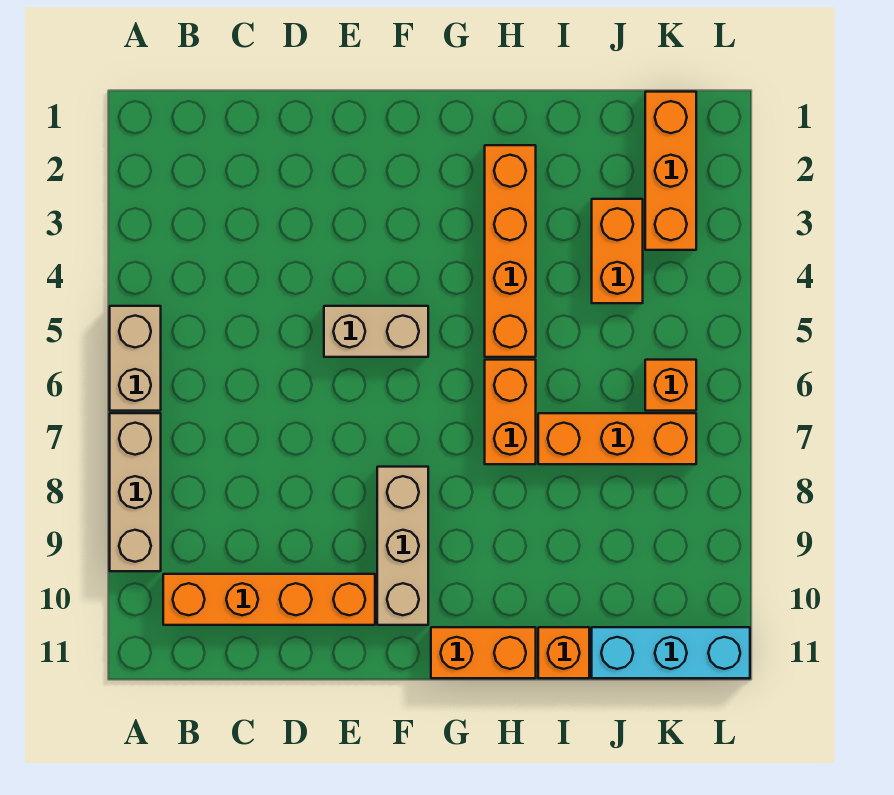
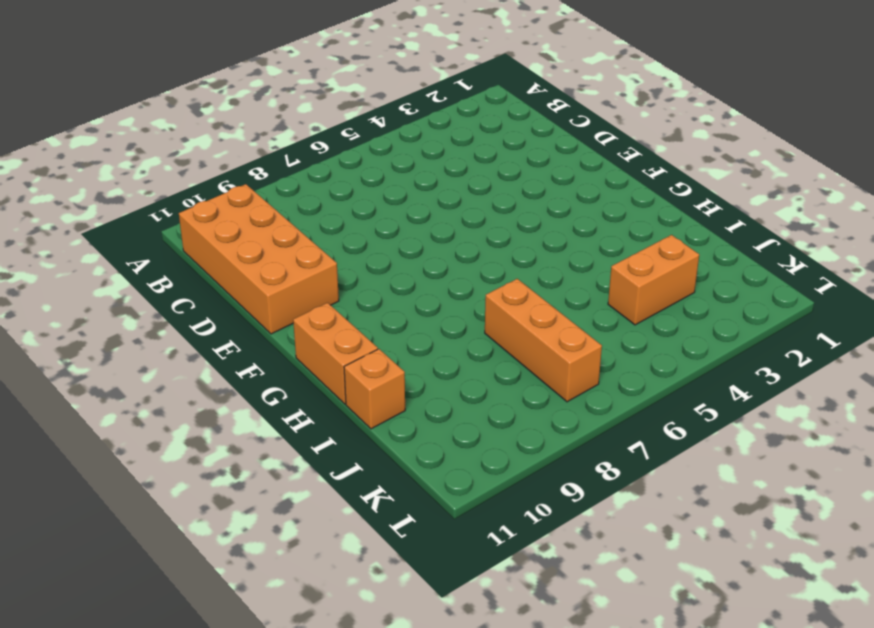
orange brick B10:E11 level 1 -> orange brick B10:E10 level 1
none -> tan brick A5:A6 level 1
none -> tan brick A7:A9 level 1
none -> tan brick E5:F5 level 1

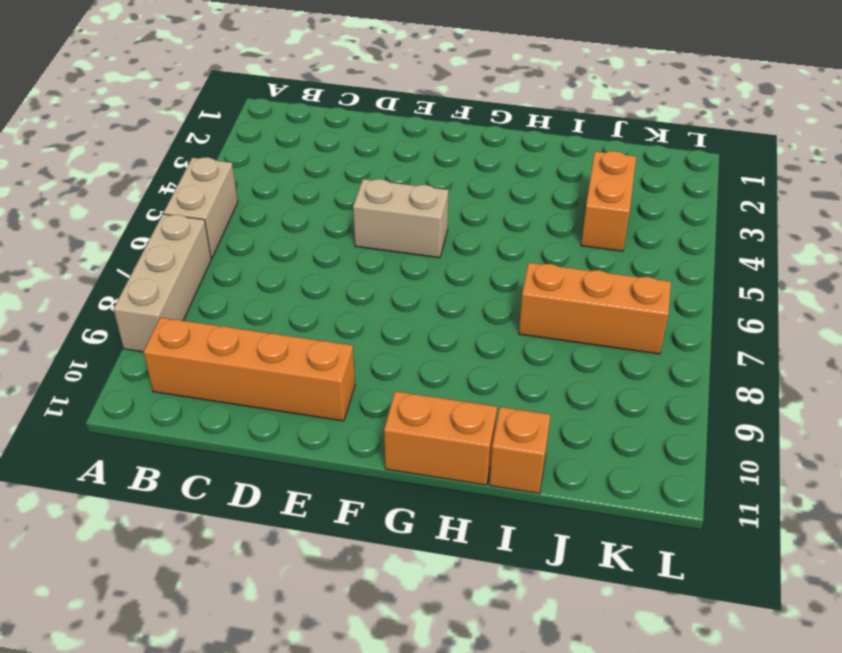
none -> tan brick F8:F10 level 1
none -> orange brick H2:H5 level 1
none -> orange brick H6:H7 level 1

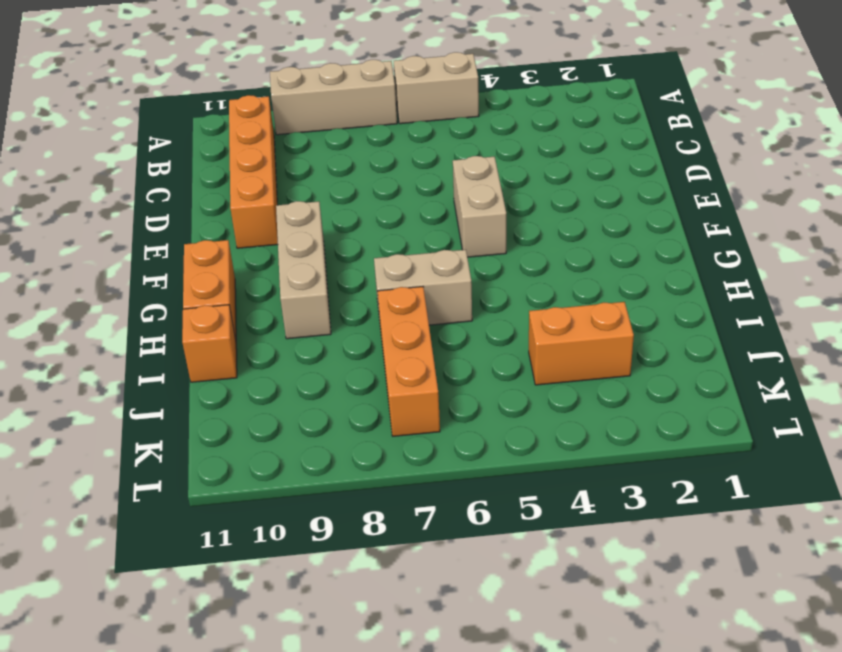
tan brick F9:H9 level 1 -> tan brick F8:F10 level 1
tan brick H6:H7 level 1 -> orange brick H6:H7 level 1
none -> orange brick H2:H5 level 1
none -> cyan brick J11:L11 level 1
none -> orange brick K1:K3 level 1

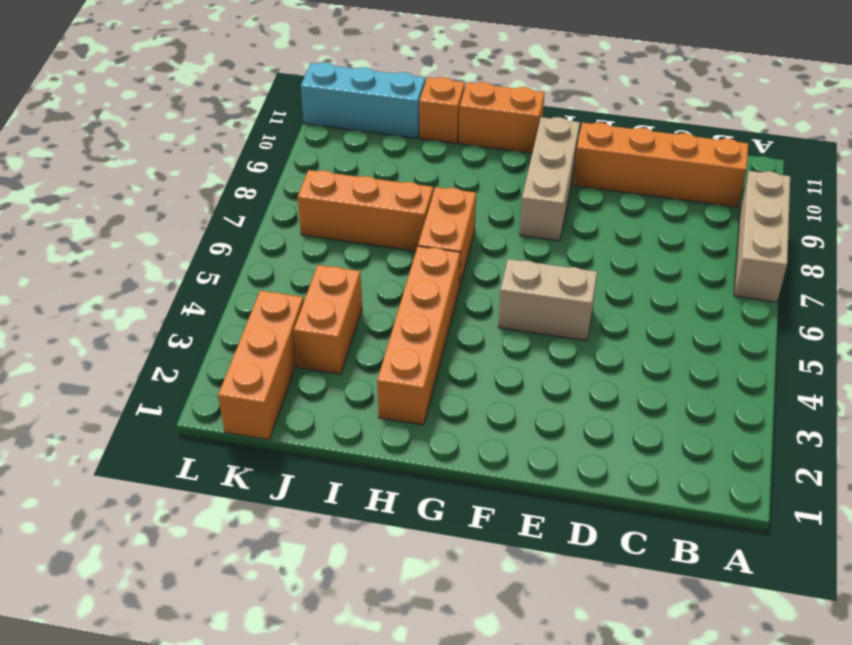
none -> tan brick A5:A6 level 1
none -> orange brick K6 level 1

